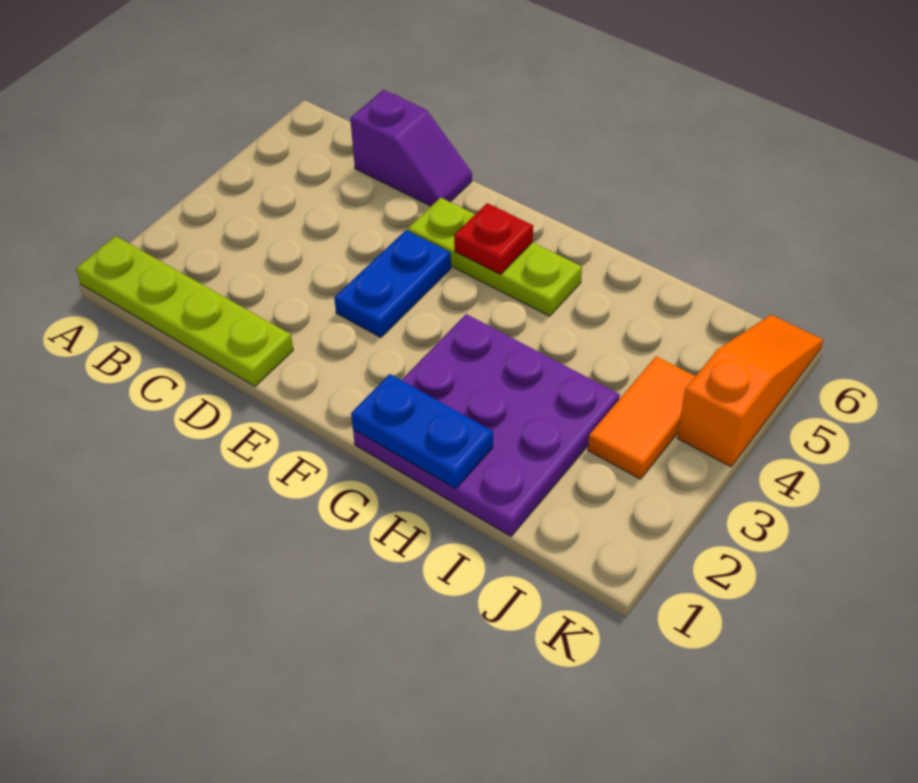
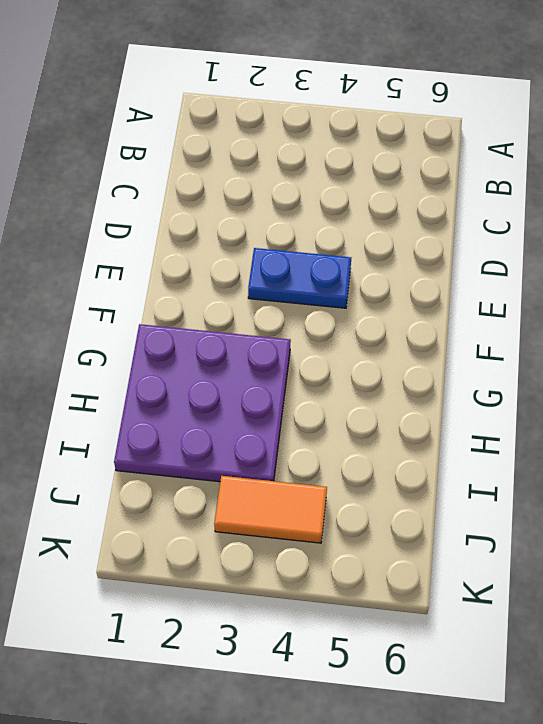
none -> lime plate A1:D1 level 1
none -> purple slope C6:D6 level 1 top C

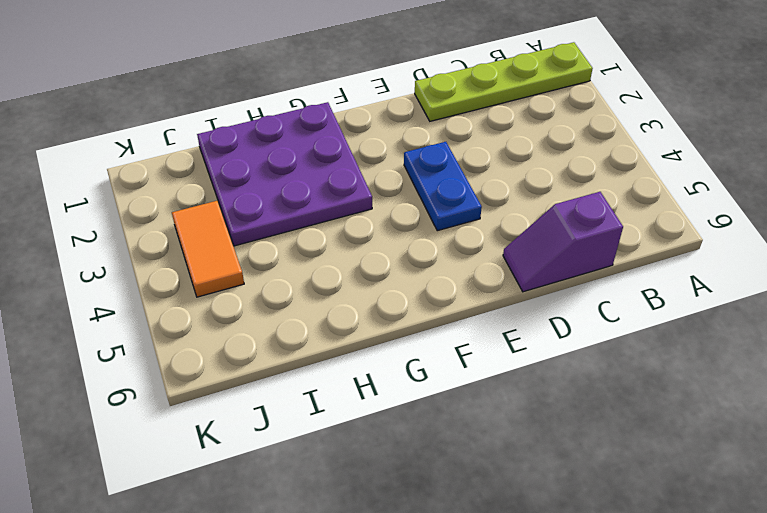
none -> lime plate E5:G5 level 1
none -> orange slope K4:K6 level 1 top 4

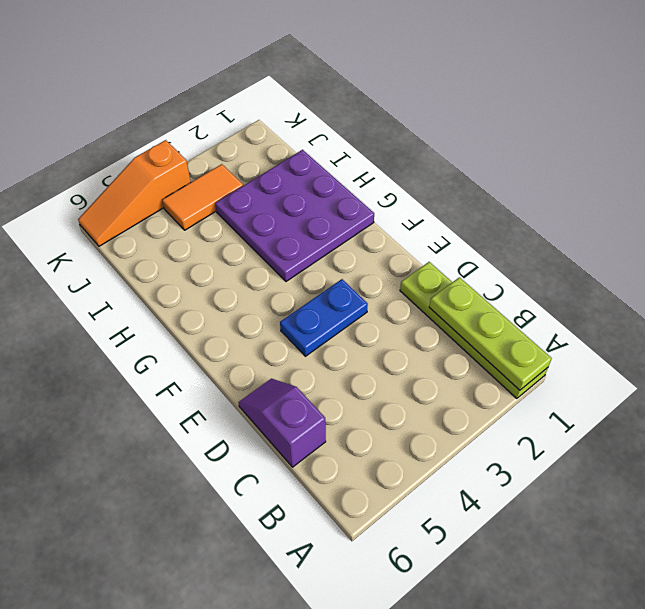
lime plate A1:C1 level 2 -> lime plate E5:G5 level 1
none -> red plate F5 level 2
none -> blue plate G1:H1 level 2

